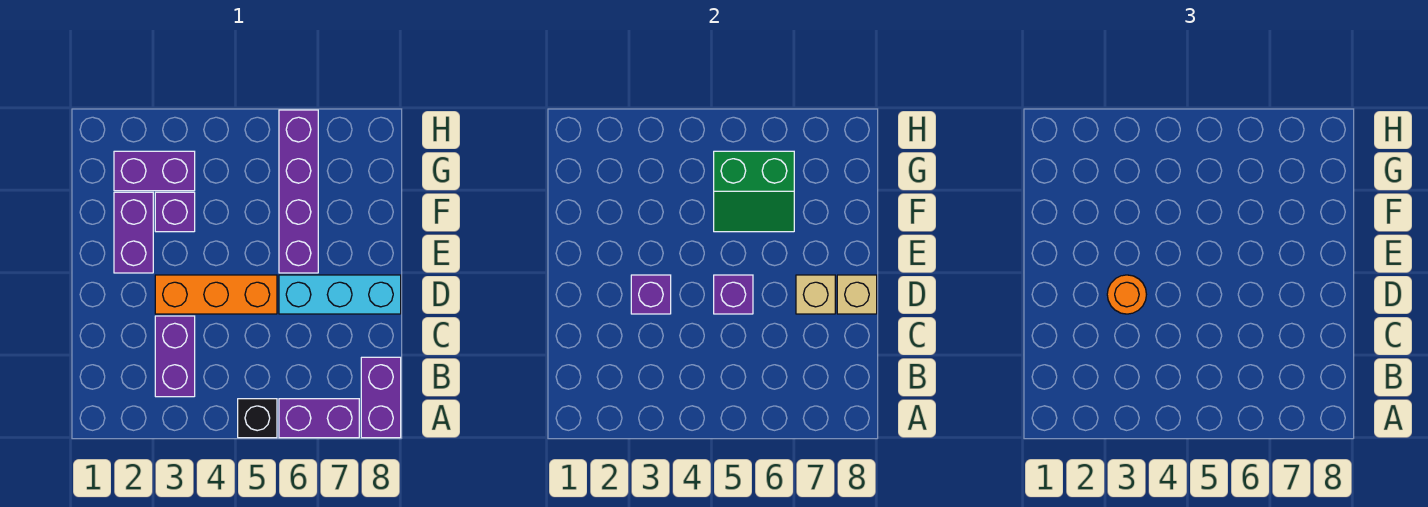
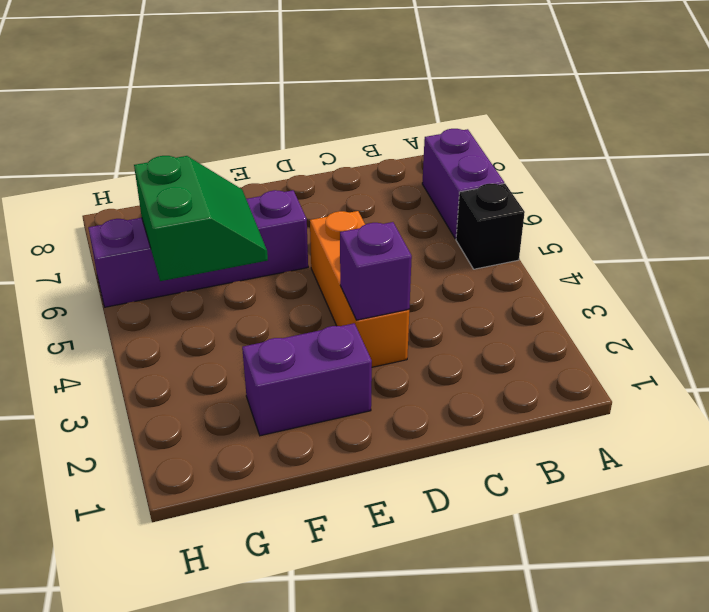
none -> purple brick A8:B8 level 1
none -> purple brick B3:C3 level 1
none -> cyan brick D6:D8 level 1

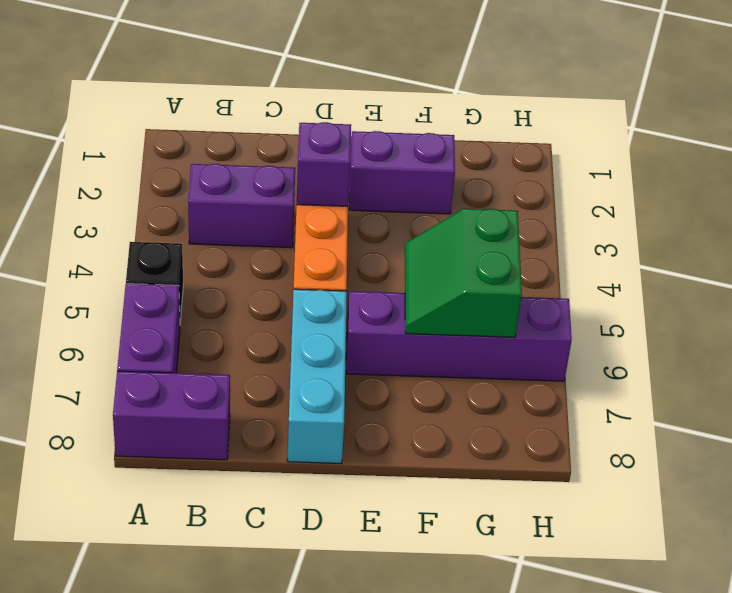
none -> purple brick F3 level 1
none -> purple brick G2:G3 level 1
none -> purple brick D5 level 2

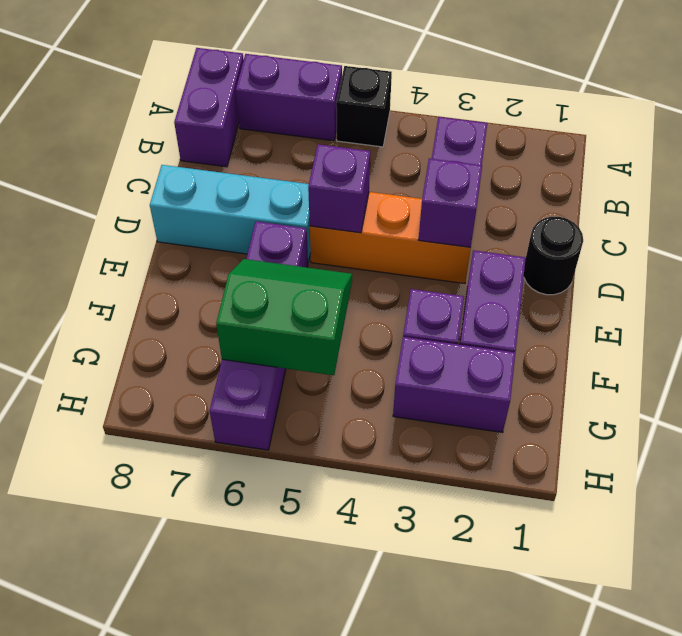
black round brick D1 level 1 -> none
none -> tan brick D7 level 2
none -> tan brick D8 level 2
none -> orange round brick D3 level 3

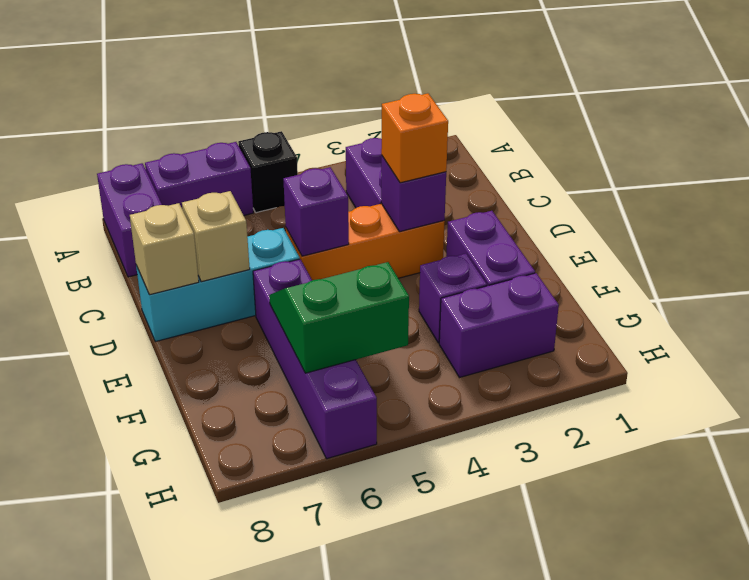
orange brick D3 level 3 -> orange round brick D3 level 3

